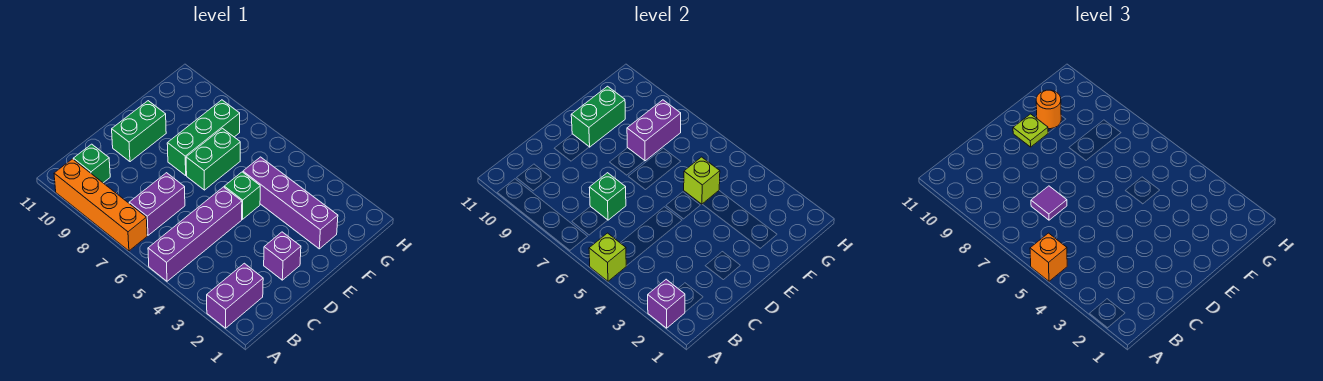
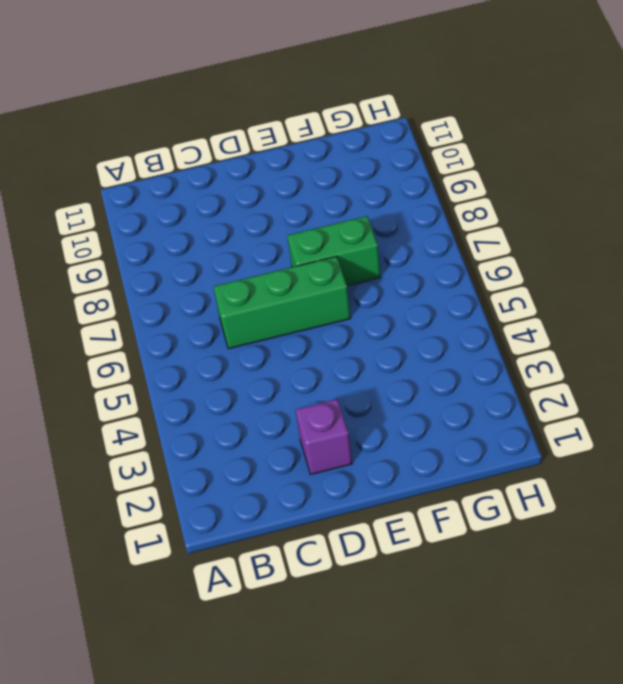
green brick C6:E6 level 1 -> green brick E8:G8 level 1
none -> purple brick A2:B2 level 1
none -> purple brick A5:D5 level 1
none -> orange brick A7:A10 level 1

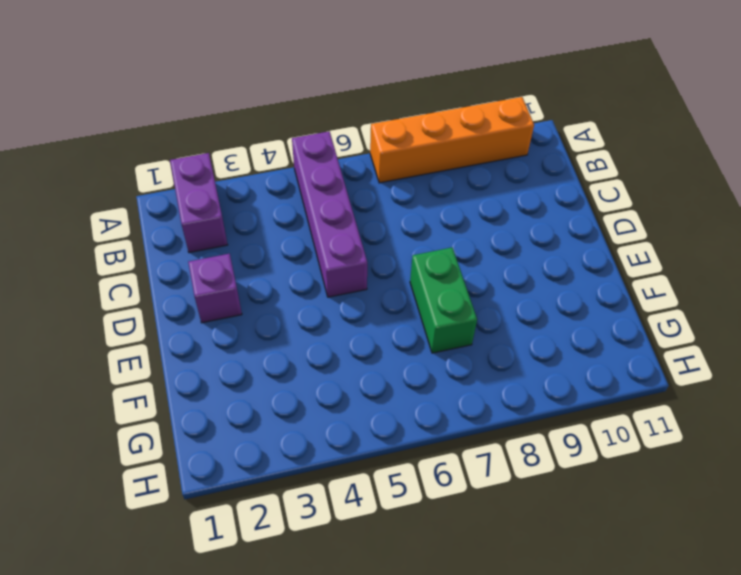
none -> purple brick B7:C7 level 1
none -> green brick B10 level 1
none -> green brick D10:E10 level 1

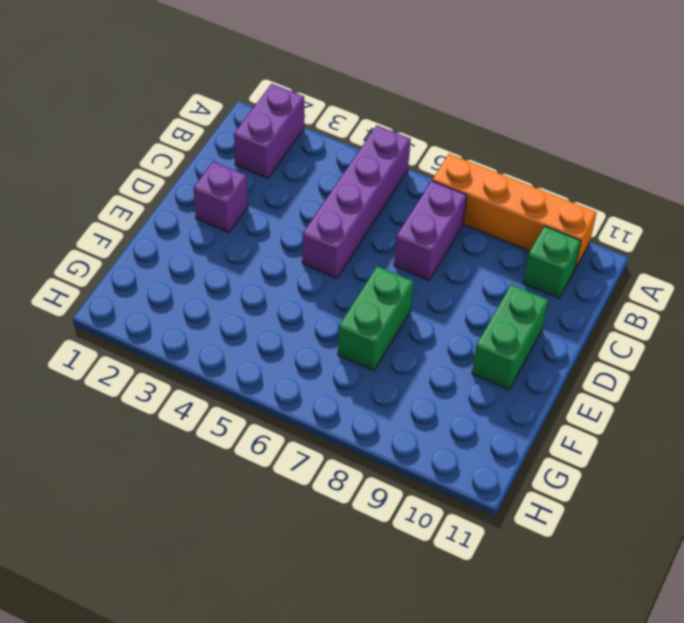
none -> green brick E5 level 1
none -> green brick E8:G8 level 1
none -> purple brick F2:F5 level 1

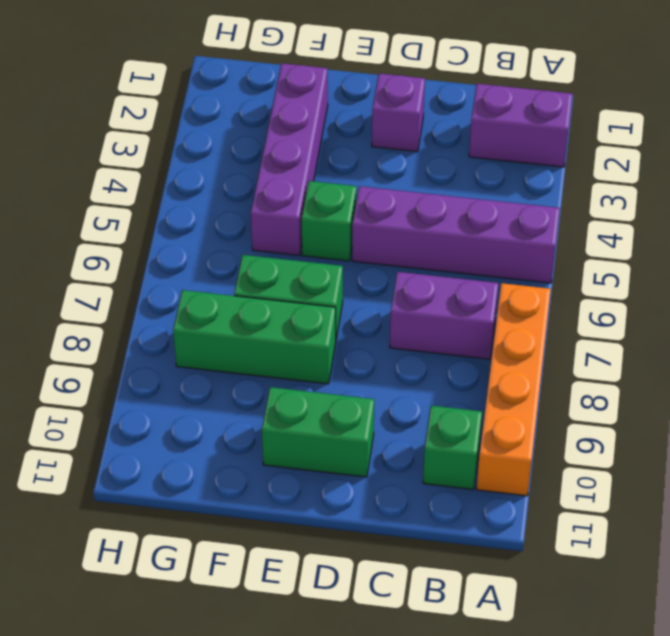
none -> purple brick A2 level 2
none -> lime brick A5 level 2
none -> green brick C7 level 2

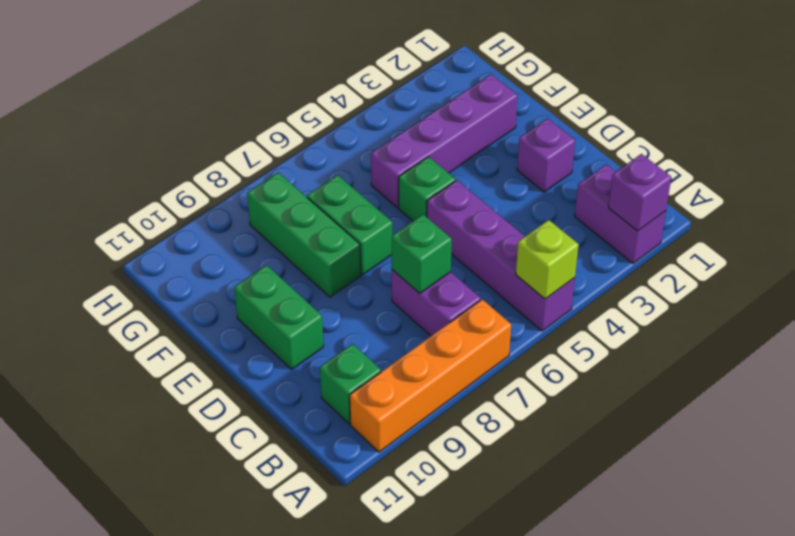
none -> green brick E10:F10 level 2
none -> lime brick F5 level 2
none -> purple brick F8:G8 level 2

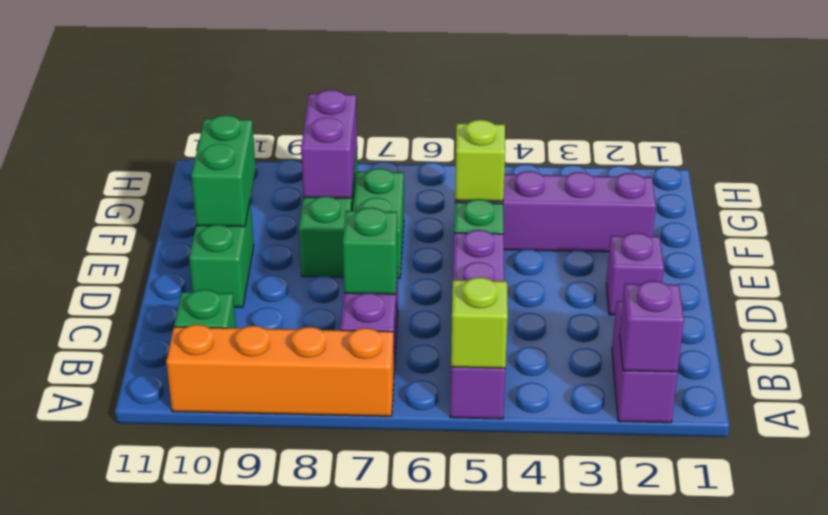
none -> orange brick A5 level 3
none -> purple tile C7 level 3
none -> lime plate E10 level 3

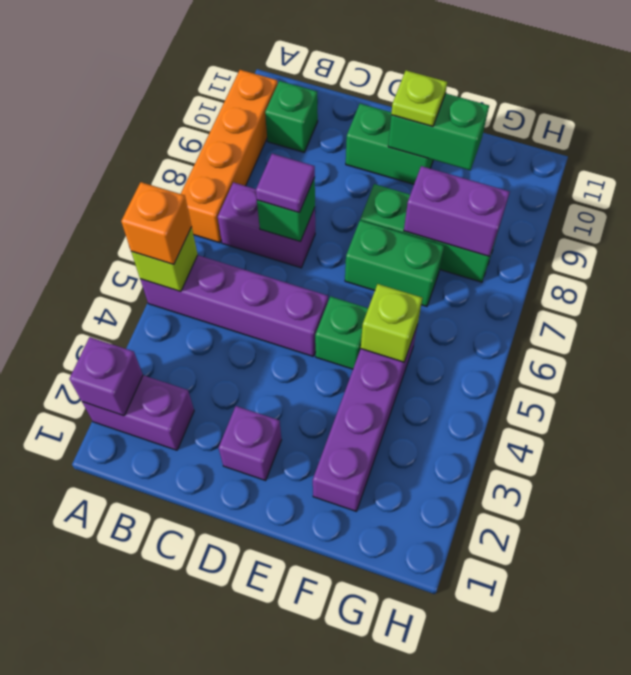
none -> orange round brick F10 level 3

